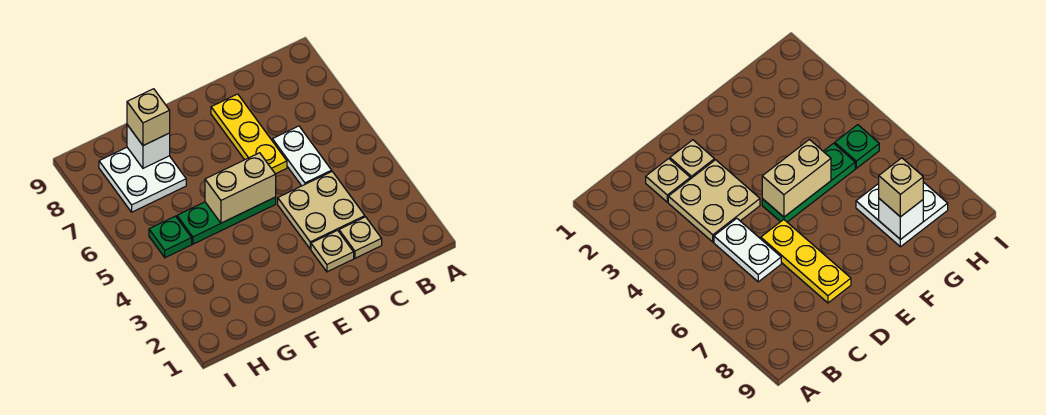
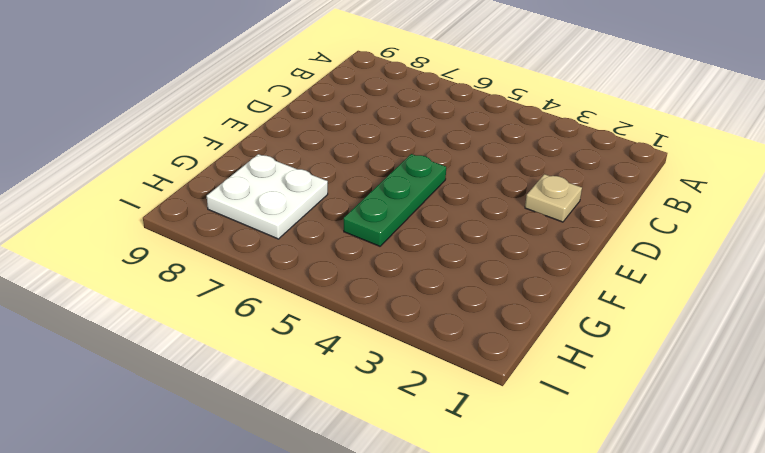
none -> tan plate C2 level 1
none -> tan plate C3:D4 level 1

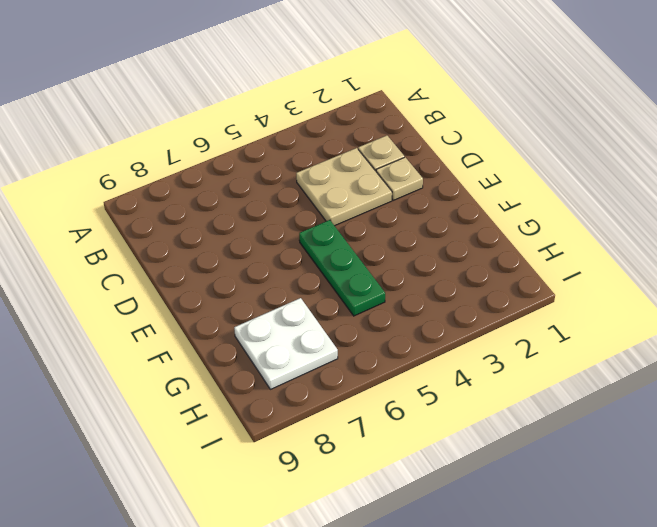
none -> white plate C5:C6 level 1
none -> yellow plate D6:D8 level 1

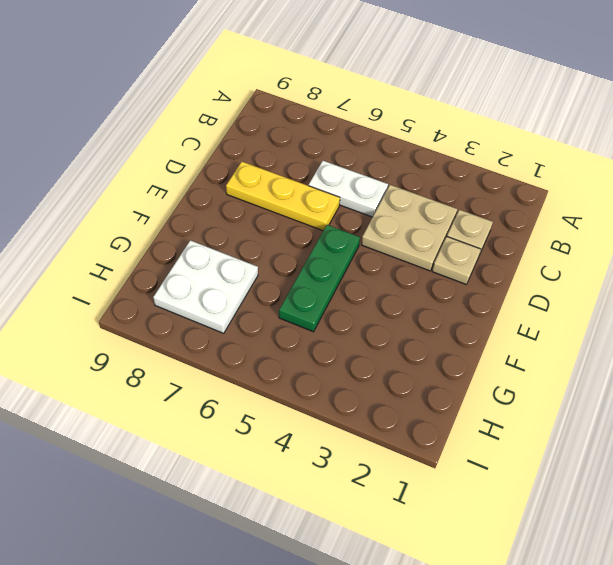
none -> green plate H5 level 1
none -> tan brick E5:F5 level 2

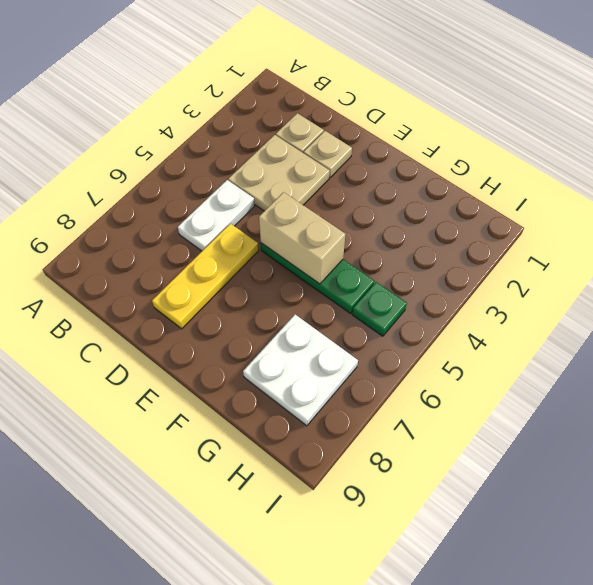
none -> white brick G8 level 2
none -> tan brick G8 level 3

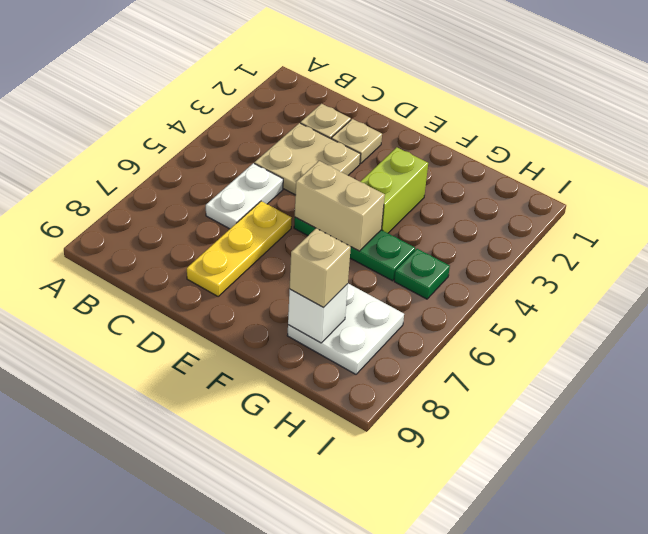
lime brick F3:F4 level 1 -> none

